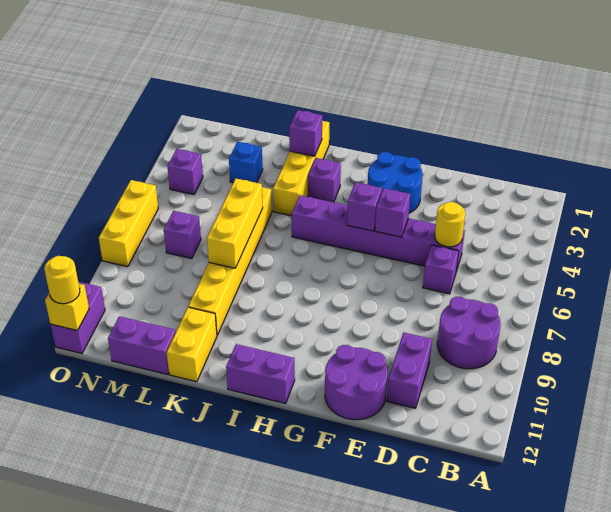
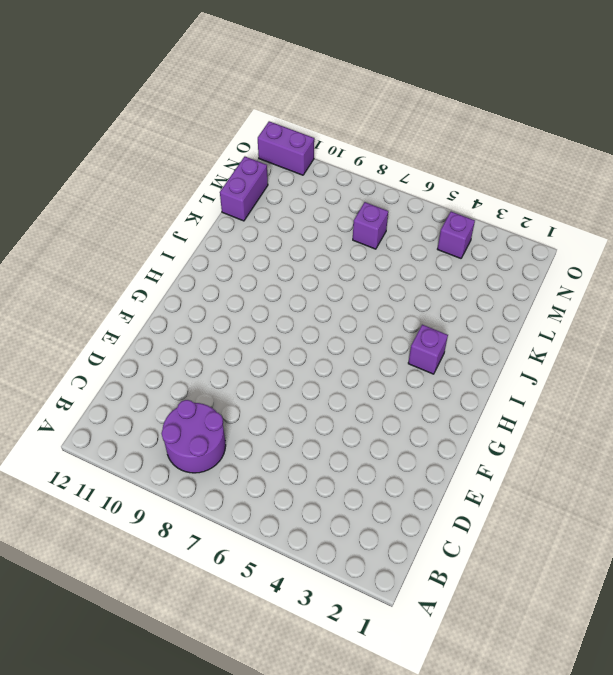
none -> purple brick D5:I5 level 1
none -> purple brick D6 level 1
none -> purple brick D10:D11 level 1

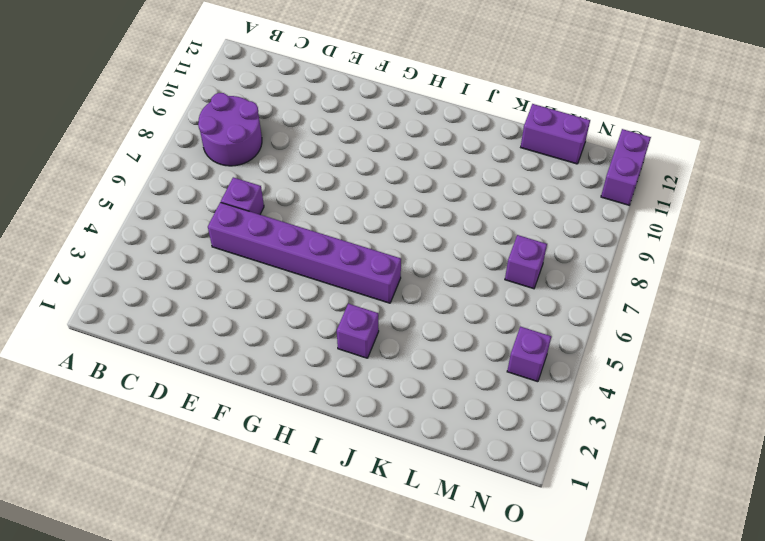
none -> purple brick D10:D11 level 1
none -> purple round brick E11:F12 level 1
none -> blue round brick F2:G3 level 1

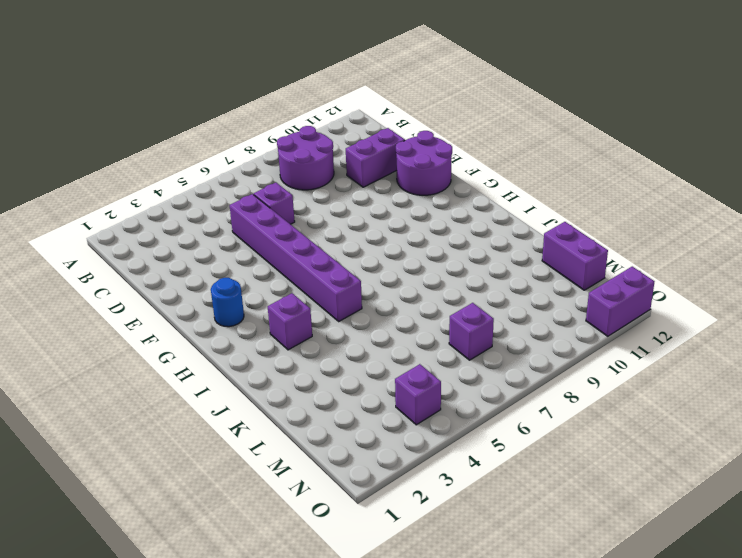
blue round brick G2 level 1 -> blue round brick F2:G3 level 1
none -> purple brick H12:I12 level 1
none -> yellow brick J1:J4 level 1
none -> yellow brick K5:K10 level 1

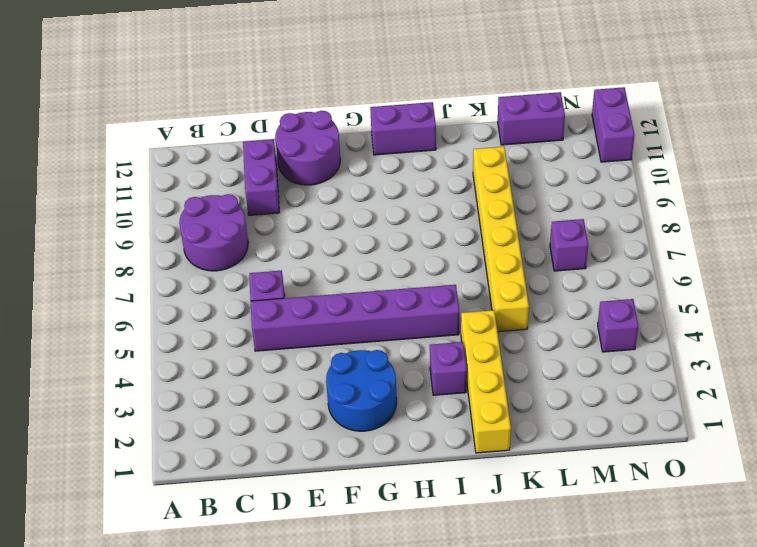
none -> yellow brick K11:K12 level 1
none -> blue brick L3 level 1
none -> yellow brick O6:O8 level 1

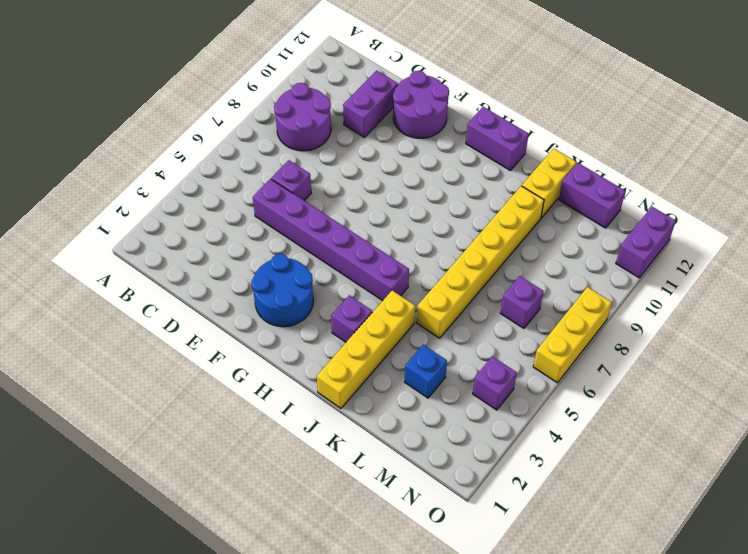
none -> yellow round brick D5 level 2
none -> purple brick F5 level 2
none -> purple brick G5 level 2

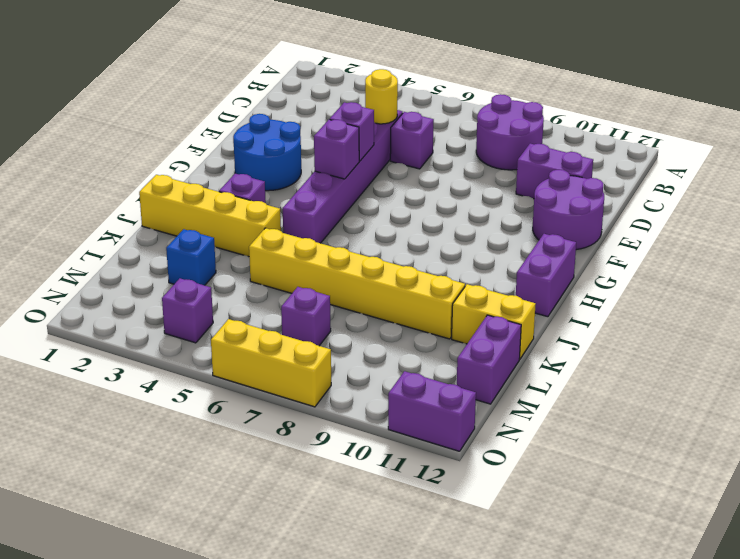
none -> purple brick J2 level 2
none -> yellow brick K6:K8 level 2
none -> yellow brick O12 level 2

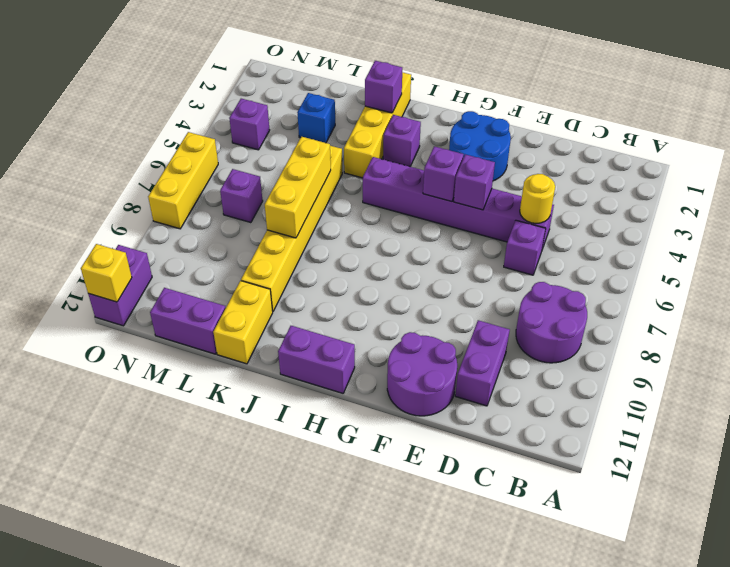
none -> yellow round brick O12 level 3

